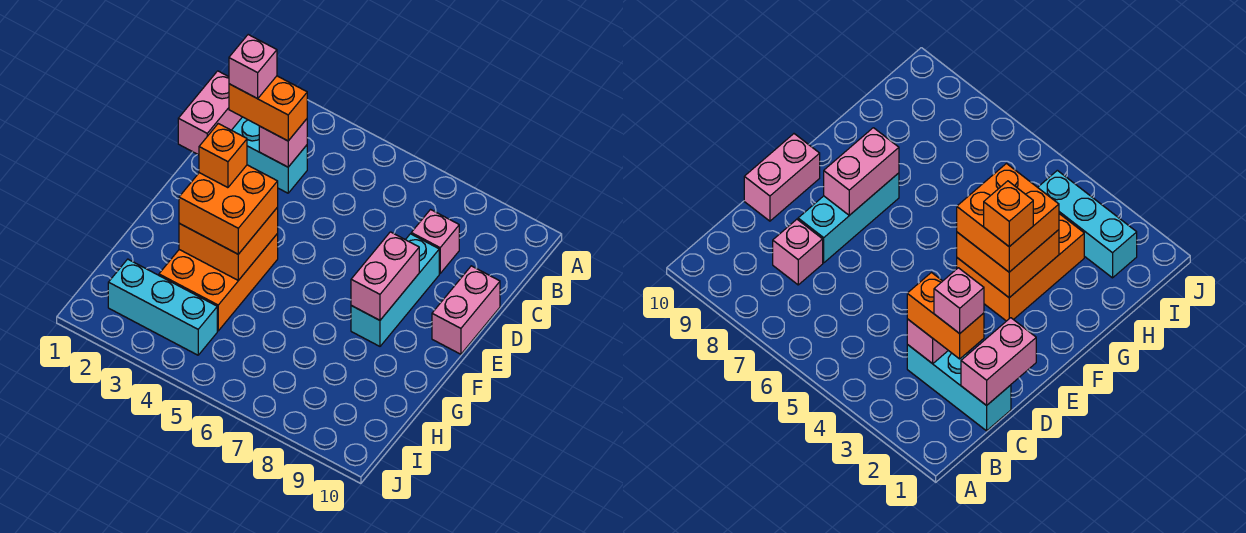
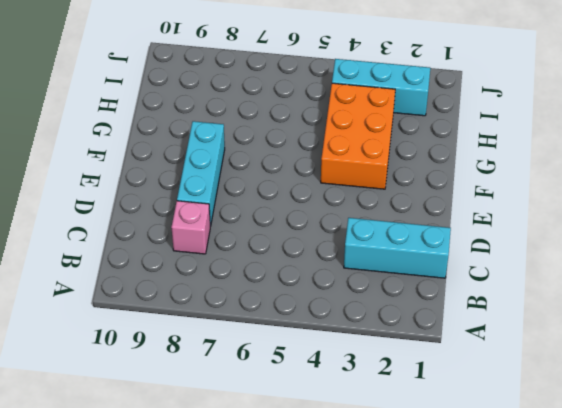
none -> pink brick D10:E10 level 1
none -> pink brick C1:D1 level 2
none -> pink brick C3 level 2

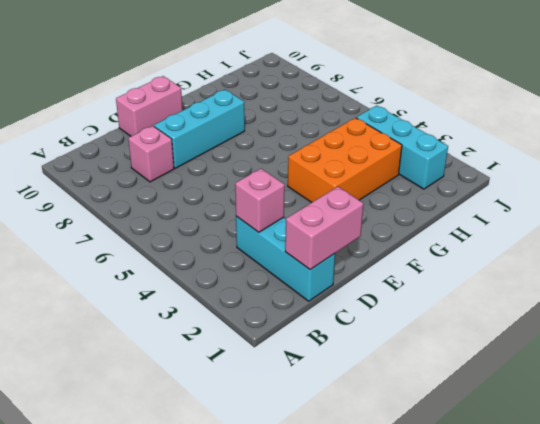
none -> pink brick E8:F8 level 2
none -> orange brick F3:G4 level 2
none -> orange brick C2:C3 level 3

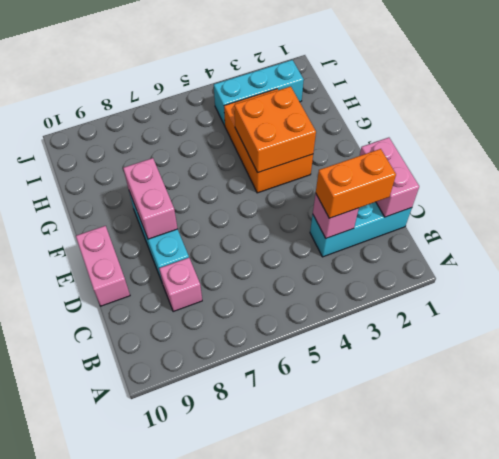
none -> orange brick F3:G4 level 3
none -> pink brick C2 level 4
none -> orange brick F3 level 4

